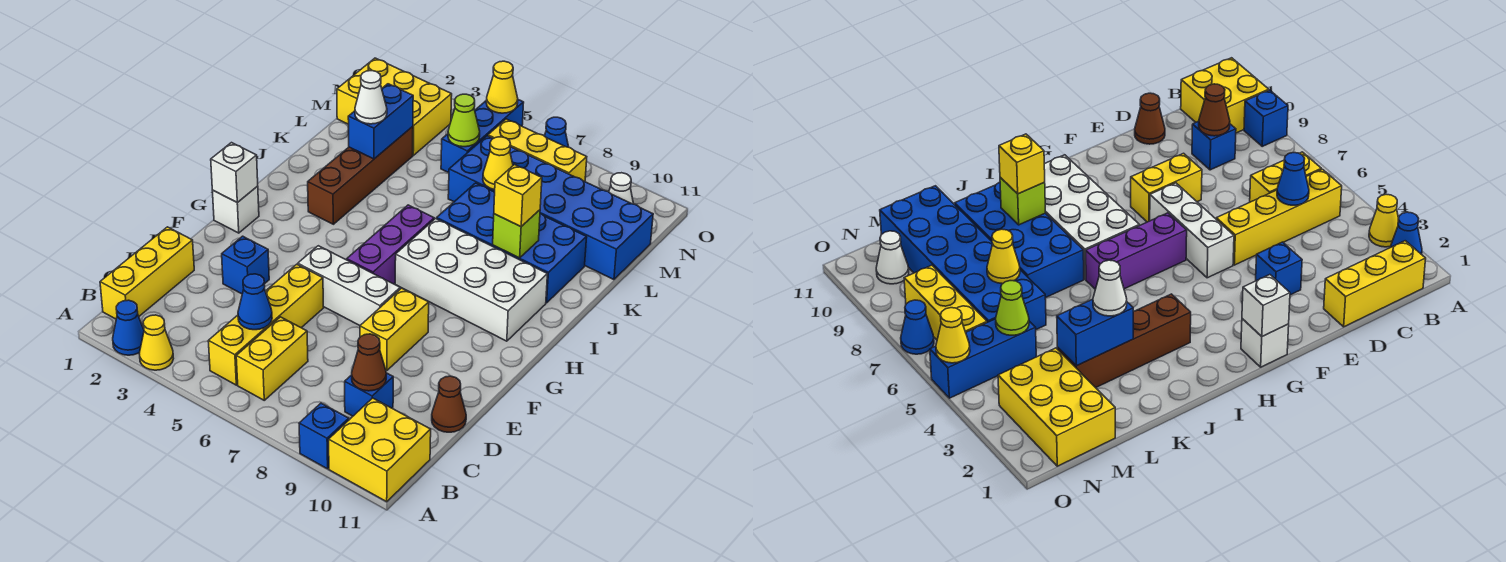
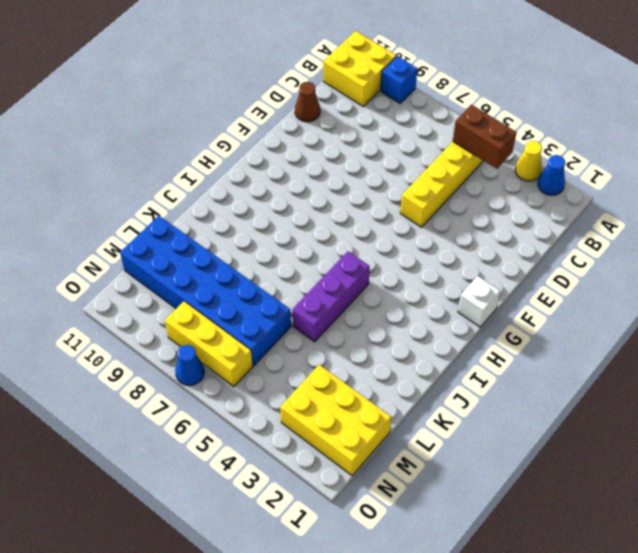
brown brick B4:B5 level 2 -> none
purple brick I5:K5 level 1 -> purple brick G6:I6 level 1
none -> yellow brick B1:D1 level 1
none -> yellow brick B6:C6 level 1
none -> blue brick C9 level 1
none -> blue brick E3 level 1

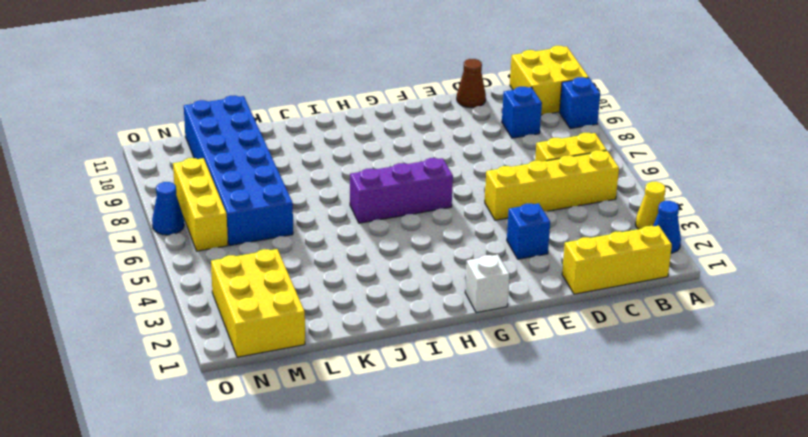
none -> yellow brick E8:F8 level 1
none -> white brick F5:F7 level 1
none -> white brick H7:I10 level 1
none -> brown brick I3:L3 level 1

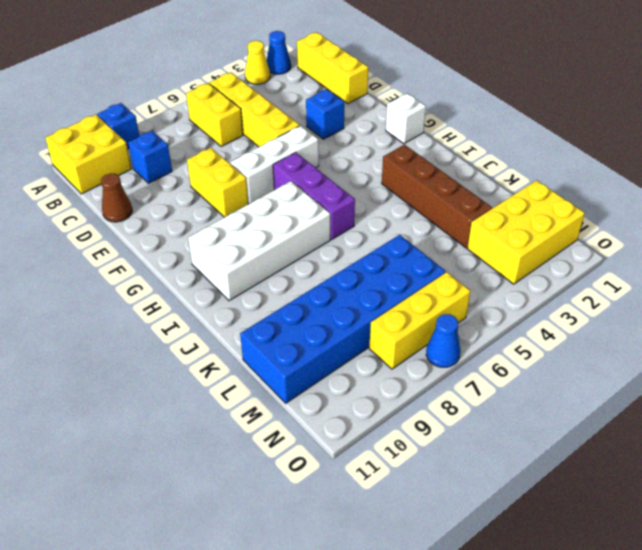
none -> blue brick J7:K10 level 1
none -> blue brick M5:O5 level 1
none -> white cone N10 level 1
none -> blue cone C5 level 2

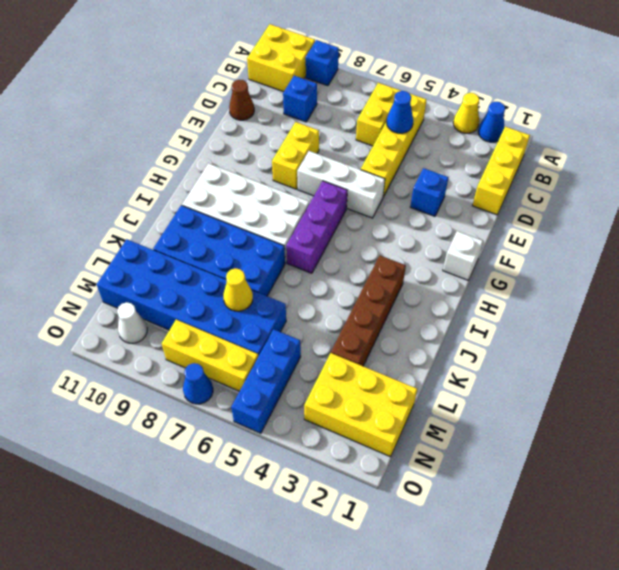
none -> brown cone C9 level 2
none -> white brick G1 level 2
none -> lime brick J9 level 2
none -> blue brick K3:L3 level 2

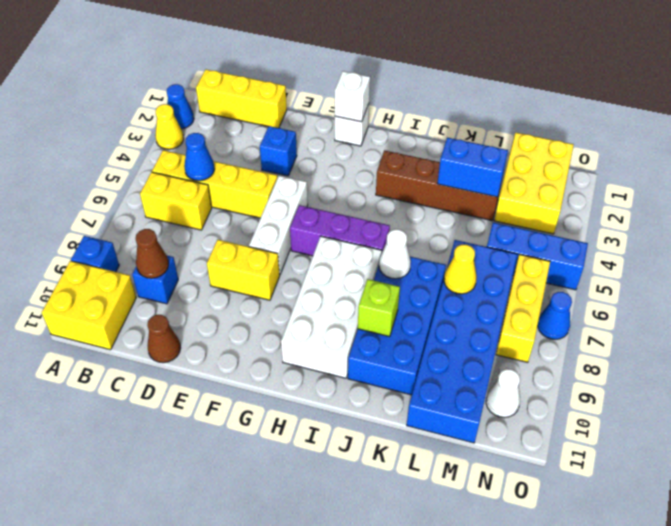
white cone J7 level 2 -> white cone K3 level 3
none -> lime cone M5 level 2
none -> yellow cone O5 level 2
none -> yellow brick J9 level 3

